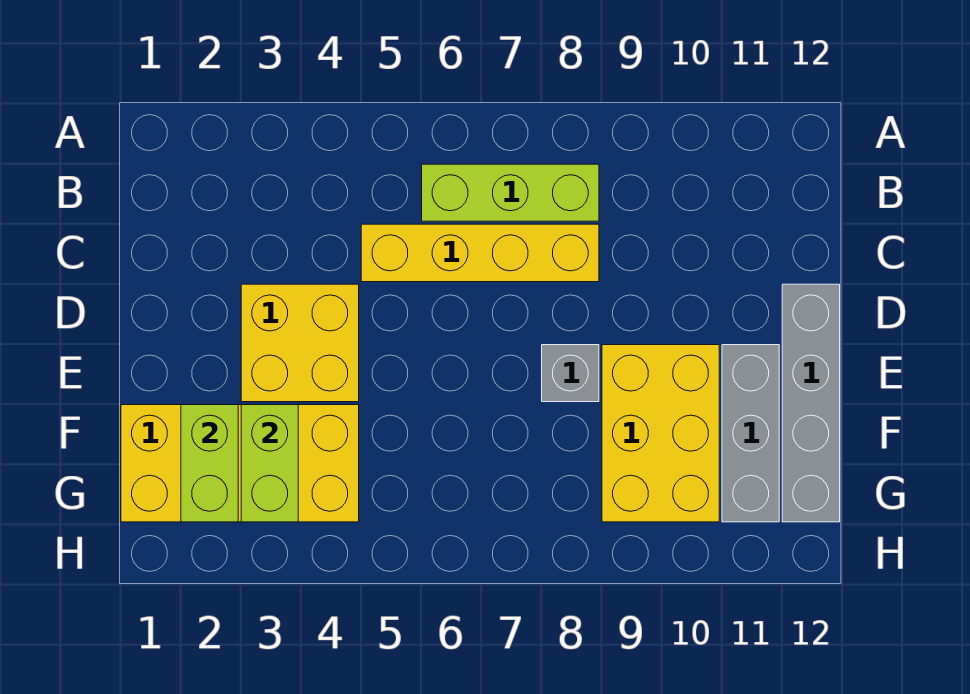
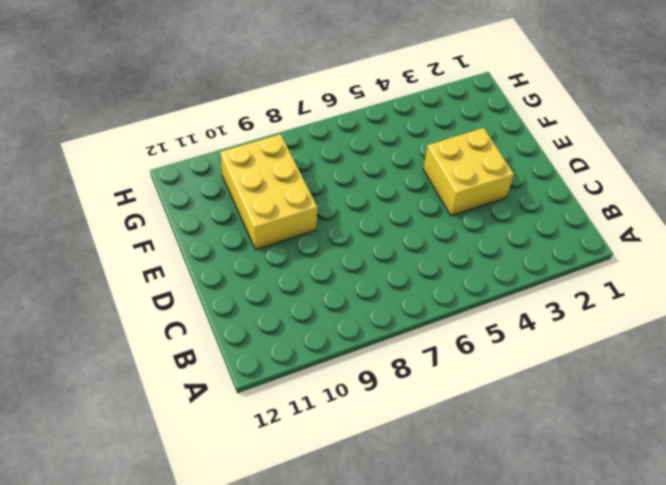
none -> lime brick B6:B8 level 1
none -> yellow brick C5:C8 level 1

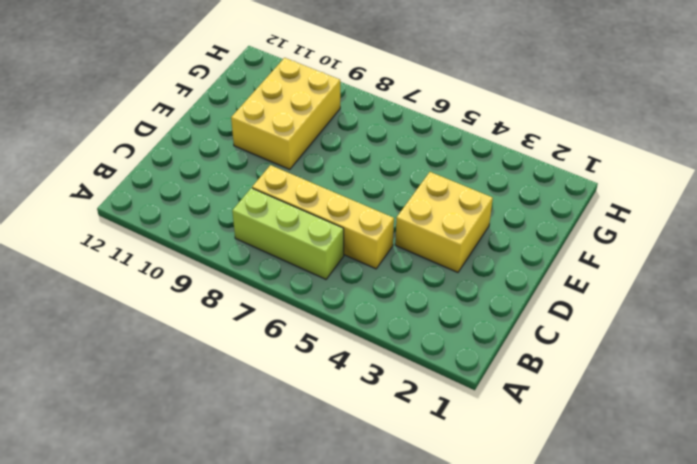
none -> grey brick D12:G12 level 1
none -> grey brick E8 level 1

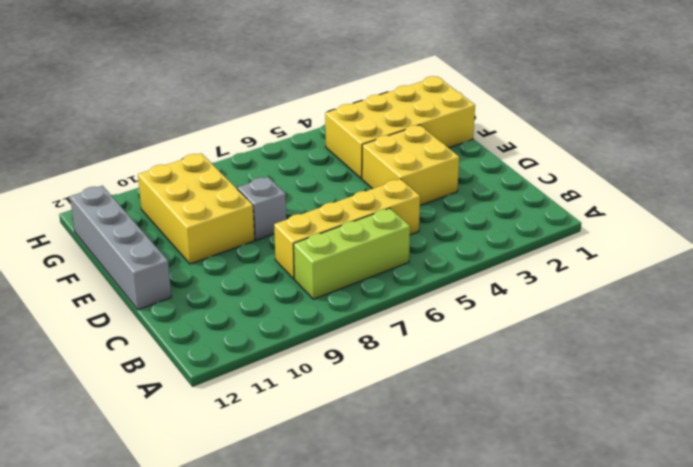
none -> grey brick E11:G11 level 1
none -> lime brick F2:G2 level 2

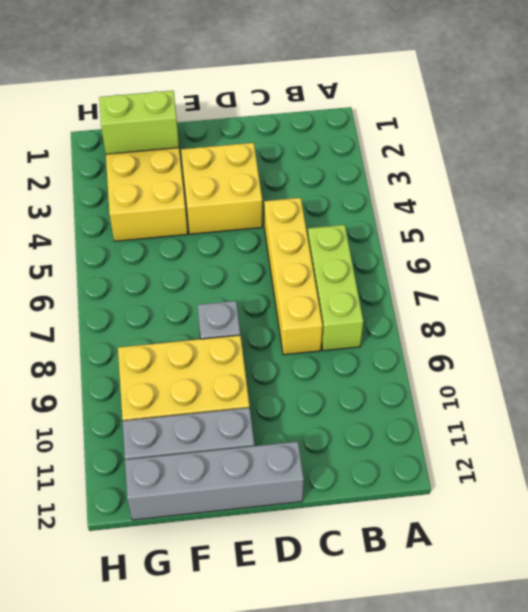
none -> lime brick F3:G3 level 2

